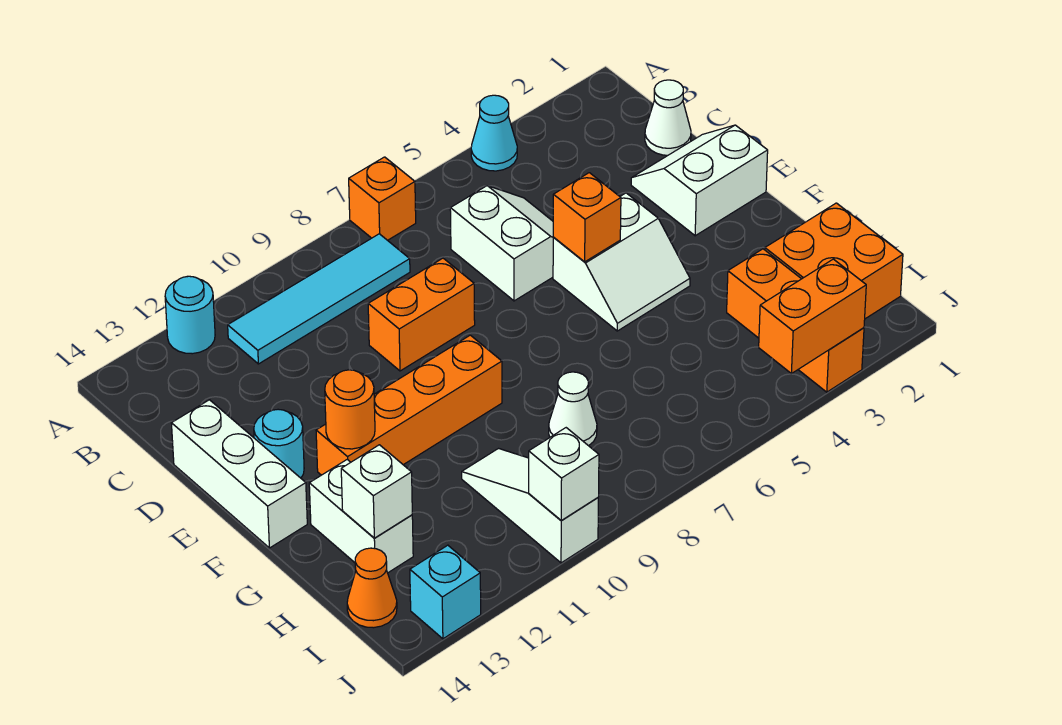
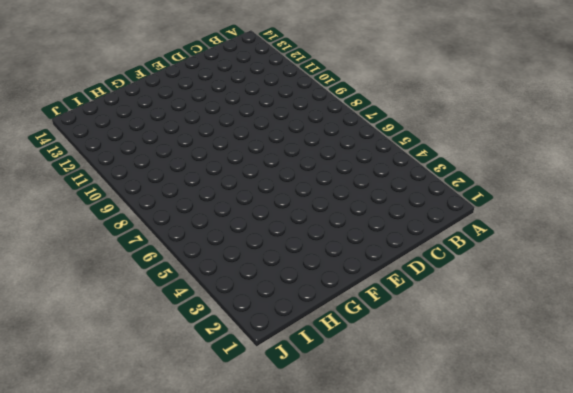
none -> cyan cone A4 level 1
none -> orange brick A7 level 1
none -> cyan round brick A12 level 1

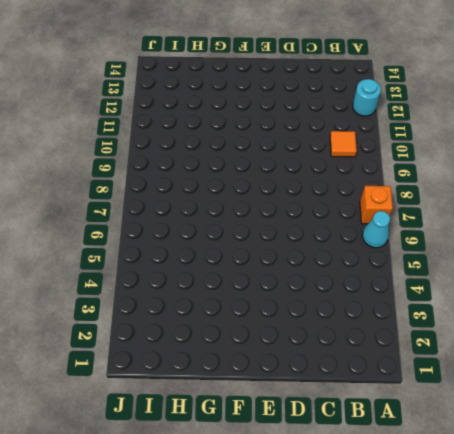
cyan cone A6 level 1 -> cyan cone A4 level 1
orange tile B10 level 1 -> cyan tile B8:B11 level 1
none -> white cone C1 level 1
none -> white slope C5:D6 level 1 top 6
none -> white slope D1:E2 level 1 top E

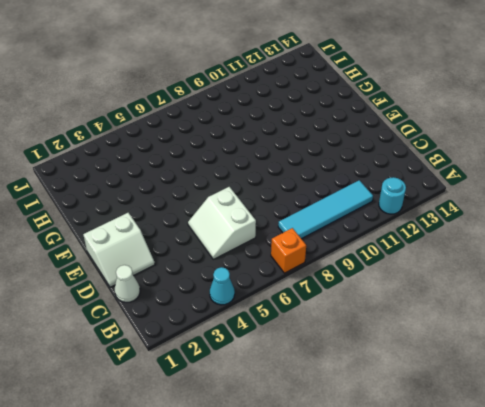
none -> orange brick D8:D9 level 1
none -> white brick D14:F14 level 1
none -> white slope E4:F5 level 1 top E

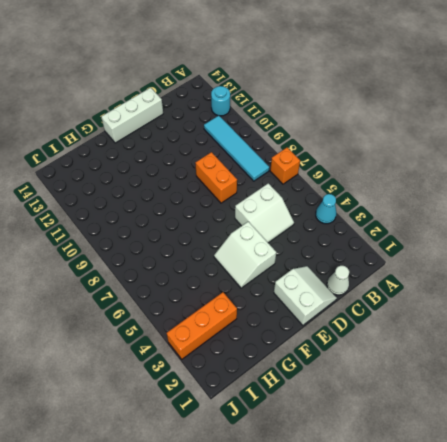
none -> cyan round brick E13 level 1
none -> orange brick F9:F12 level 1
none -> white brick G13:H13 level 1

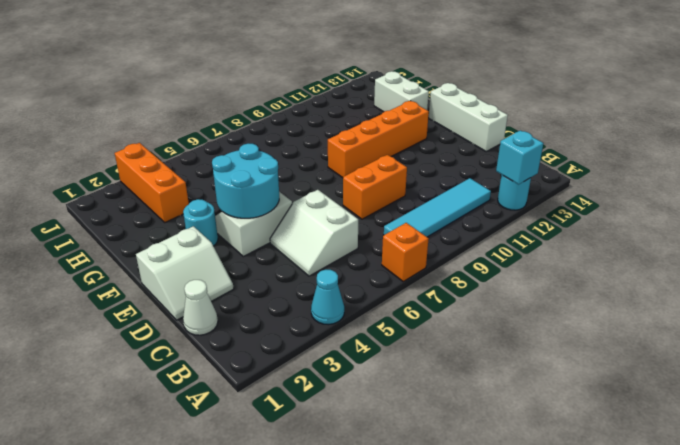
cyan brick A12 level 2 -> cyan brick J13 level 1
cyan round brick E4:F5 level 2 -> orange brick E5 level 2
cyan round brick F3 level 1 -> cyan round brick E13 level 1
none -> orange brick H1:I2 level 1
none -> white cone H8 level 1
none -> white slope H10:J10 level 1 top J

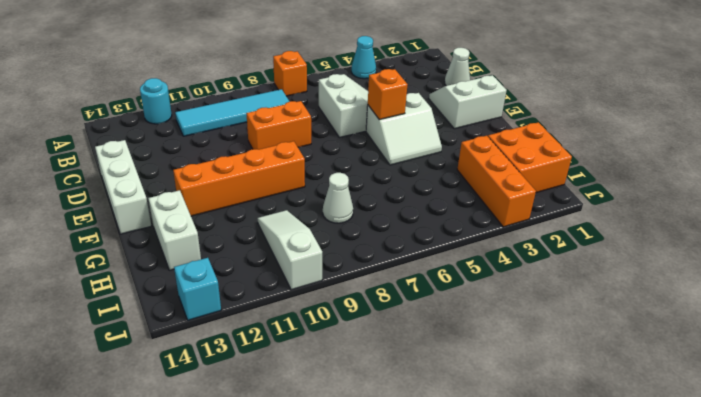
none -> cyan round brick E13 level 1
none -> orange cone I14 level 1
none -> orange round brick F12 level 2

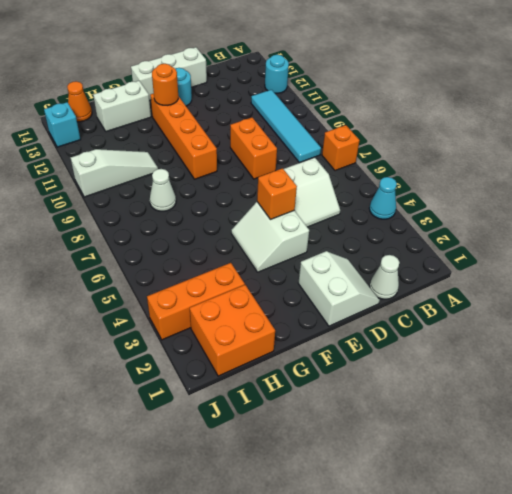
none -> white brick H13 level 2
none -> orange brick J3:J4 level 2
none -> white brick J10 level 2

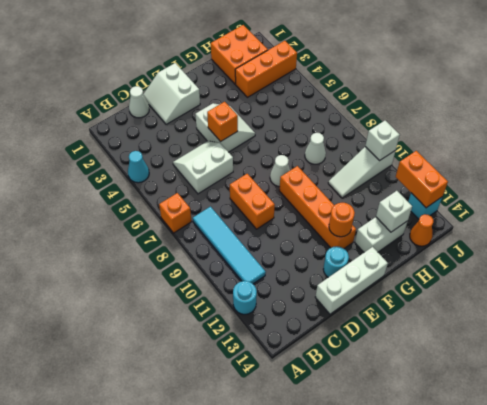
white cone F8 level 1 -> none
orange brick J12:J13 level 2 -> orange brick J3:J4 level 2

